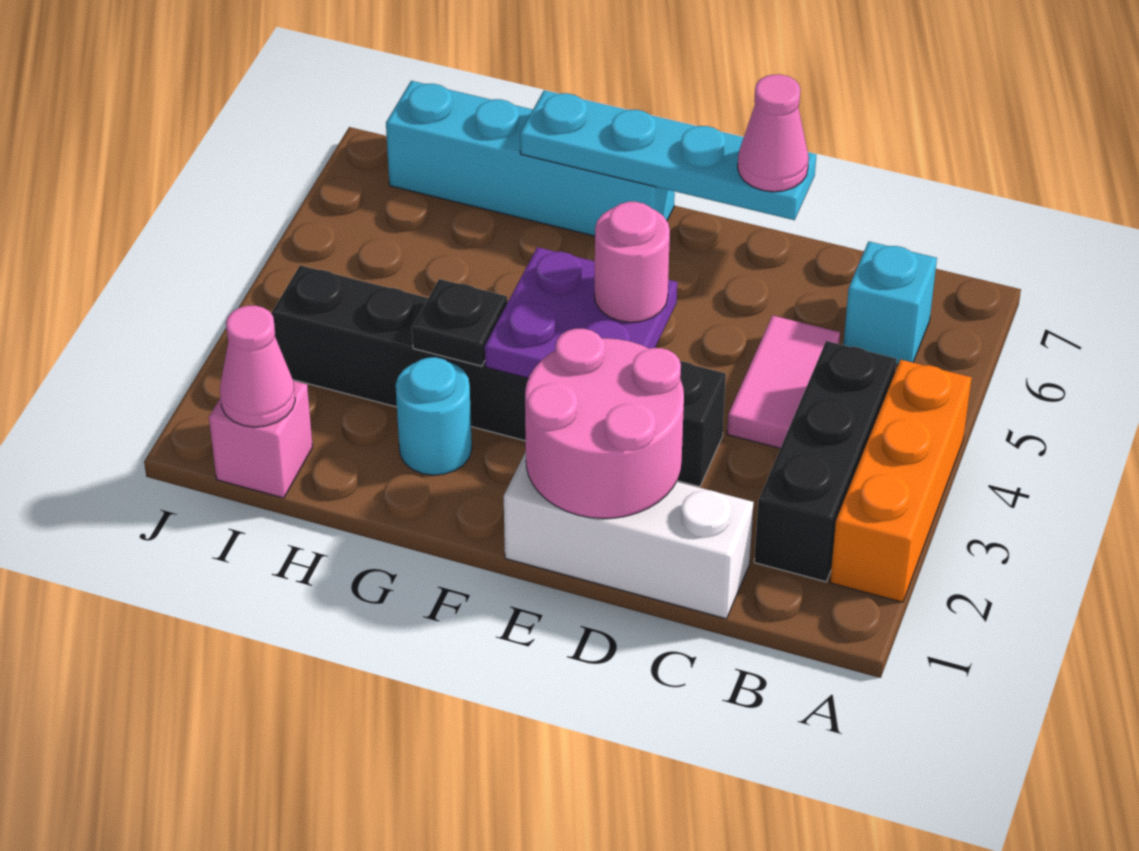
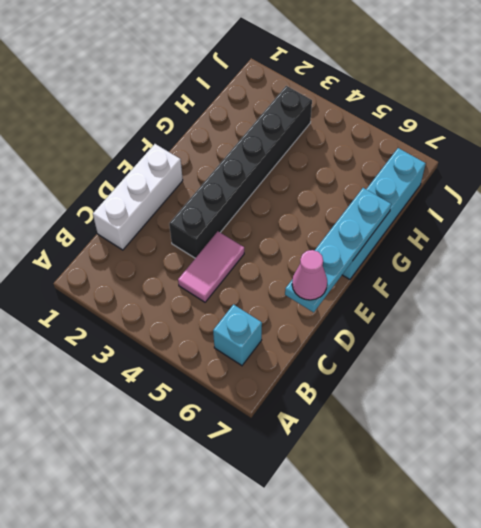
pink tile C4:D4 level 1 -> pink tile C4:C5 level 1
none -> orange brick A2:A4 level 1
none -> black brick B2:B4 level 1
none -> cyan round brick G2 level 1

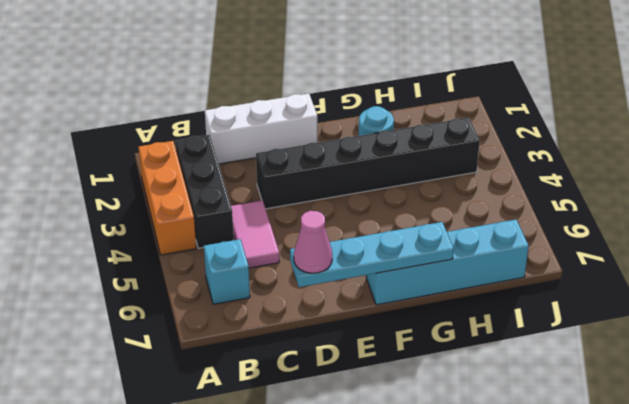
none -> pink brick I1 level 1
none -> pink round brick D1:E2 level 2
none -> purple plate E3:F4 level 2

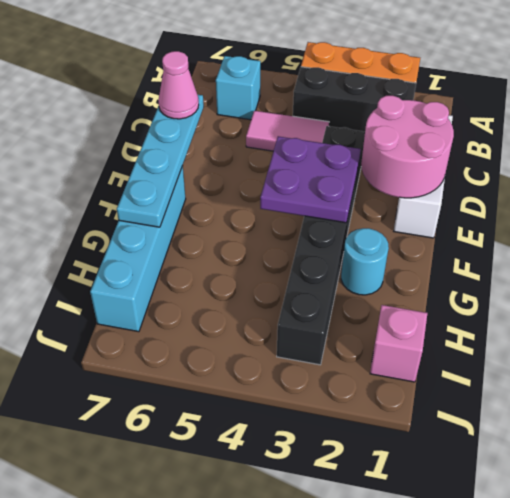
none -> black plate G3 level 2
none -> pink cone I1 level 2
none -> pink round brick E4 level 3

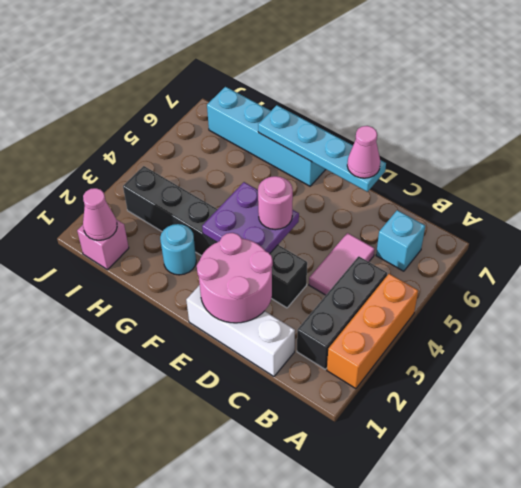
none -> black plate G3 level 2

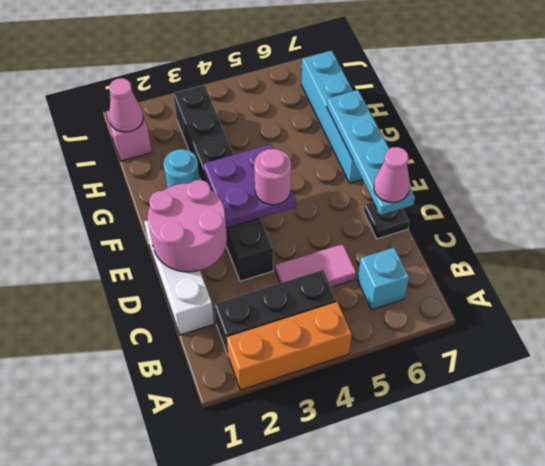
black plate D7 level 1 -> black plate G3 level 2

